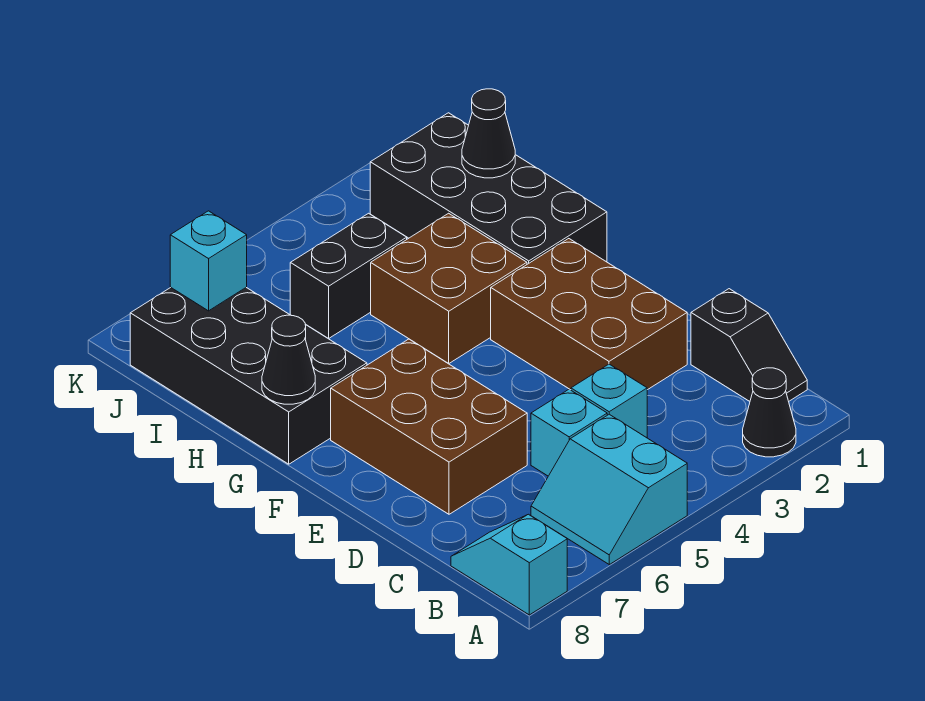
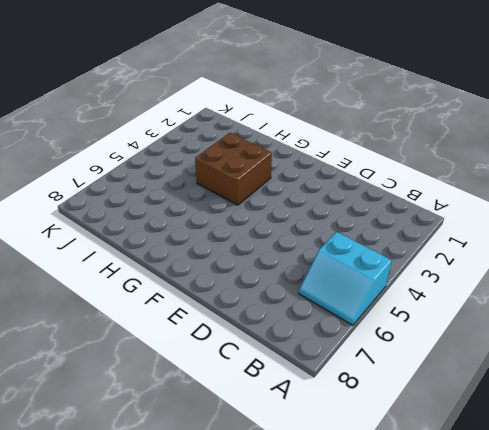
none -> black cone A2 level 1
none -> cyan slope A8:B8 level 1 top A
none -> black slope B1:C1 level 1 top C

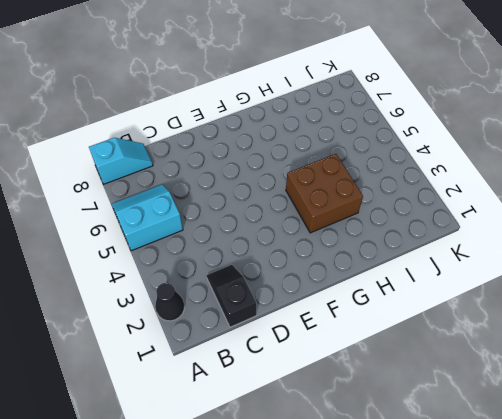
black slope C1:C2 level 1 top 1 -> black slope B1:C1 level 1 top C
none -> cyan brick C4 level 1
none -> cyan brick C5 level 1
none -> brown brick D2:F3 level 1

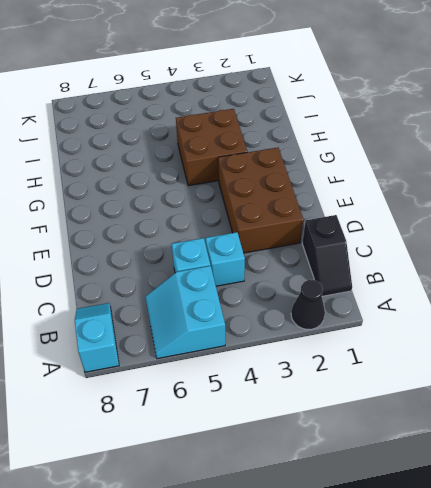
none -> brown brick D6:F7 level 1
none -> black brick G1:J2 level 1
none -> black brick G7:J8 level 1

